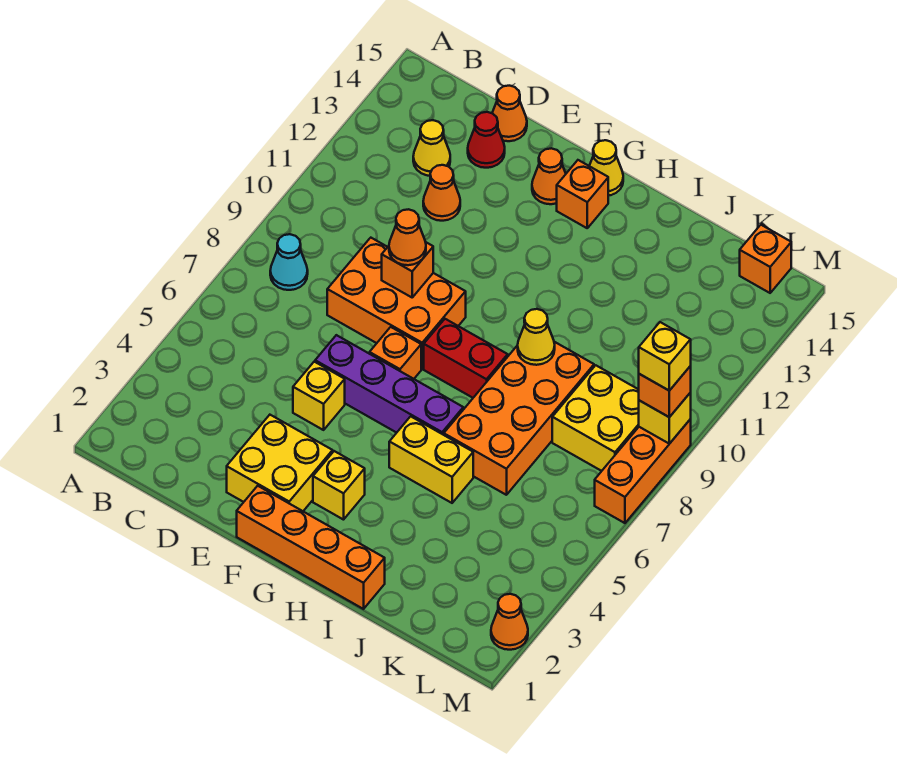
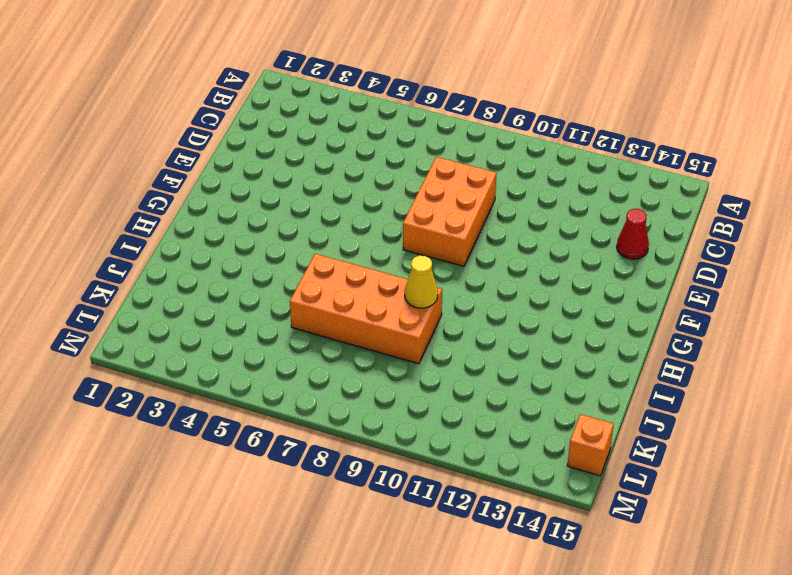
none -> cyan cone B8 level 1
none -> yellow cone C13 level 1
none -> orange cone D12 level 1

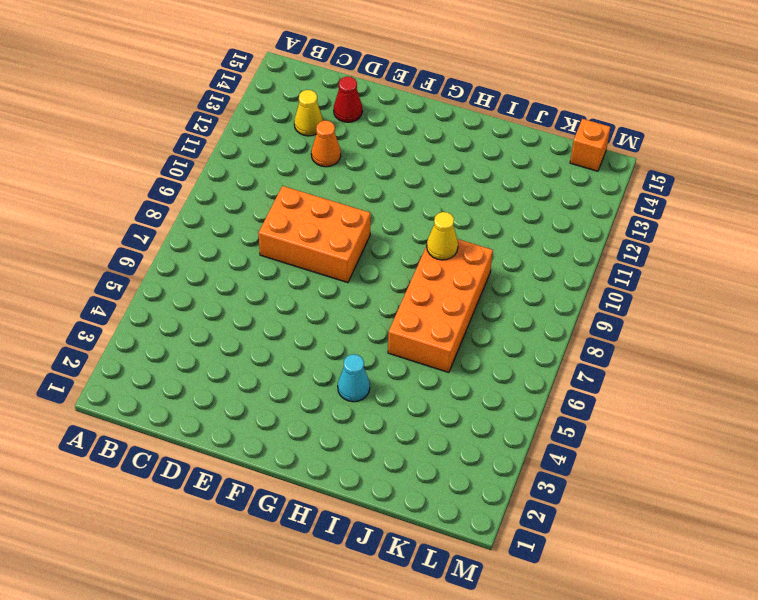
cyan cone H4 level 1 -> cyan cone B8 level 1
none -> orange cone D15 level 1
none -> yellow brick E2:F3 level 1
none -> yellow brick E5 level 1

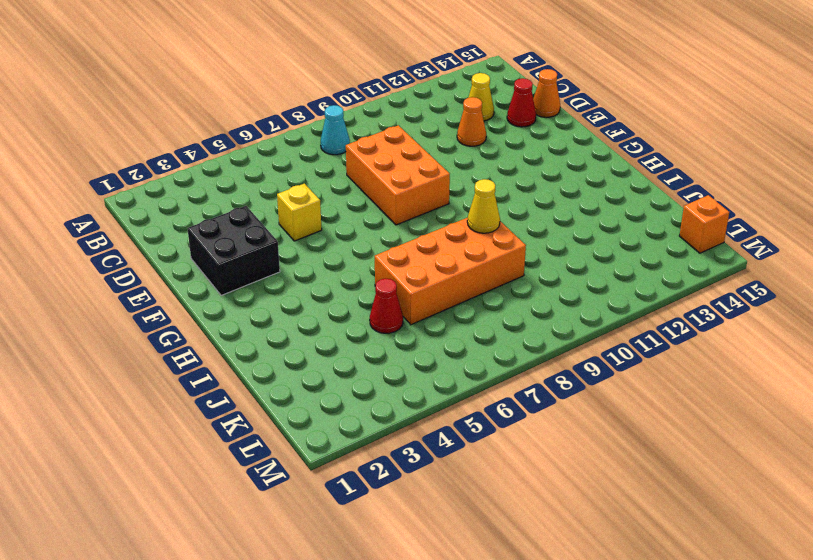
black brick E2:F3 level 1 -> yellow brick E2:F3 level 1
red cone J5 level 1 -> none
none -> purple brick E6:H6 level 1
none -> orange brick F1:I1 level 1
none -> orange brick F7 level 1

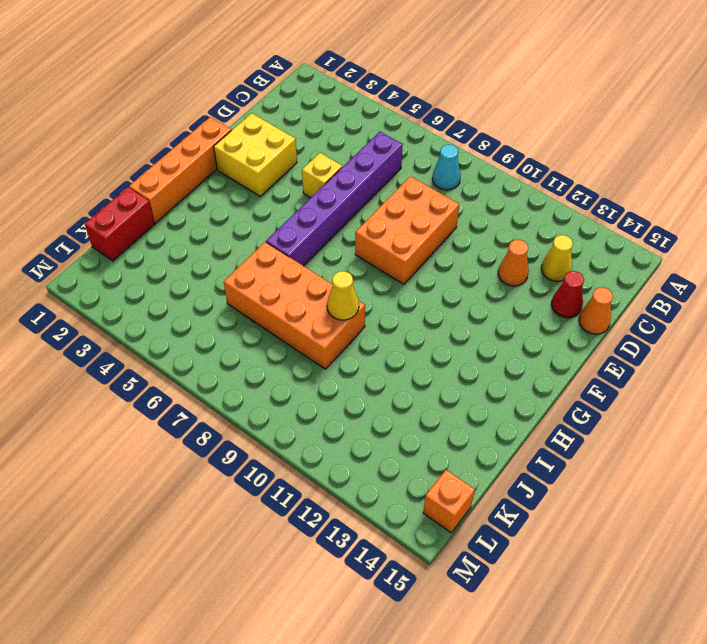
purple brick C6:H6 level 1 -> purple brick E6:H6 level 1
red brick J1:K1 level 1 -> red brick G8:H8 level 1
none -> orange brick F7 level 1
none -> orange cone F14 level 1
none -> yellow brick G3 level 1

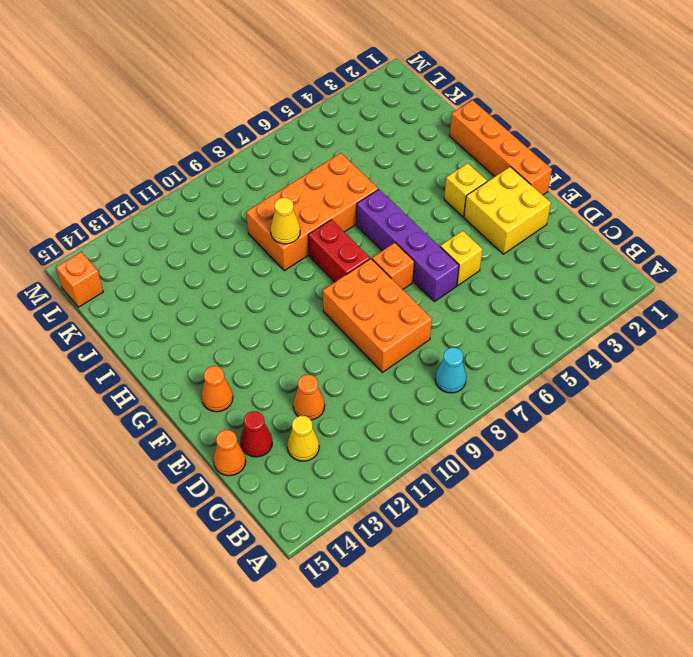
none -> orange brick G14 level 1
none -> yellow cone G15 level 1
none -> yellow brick H5:I5 level 1

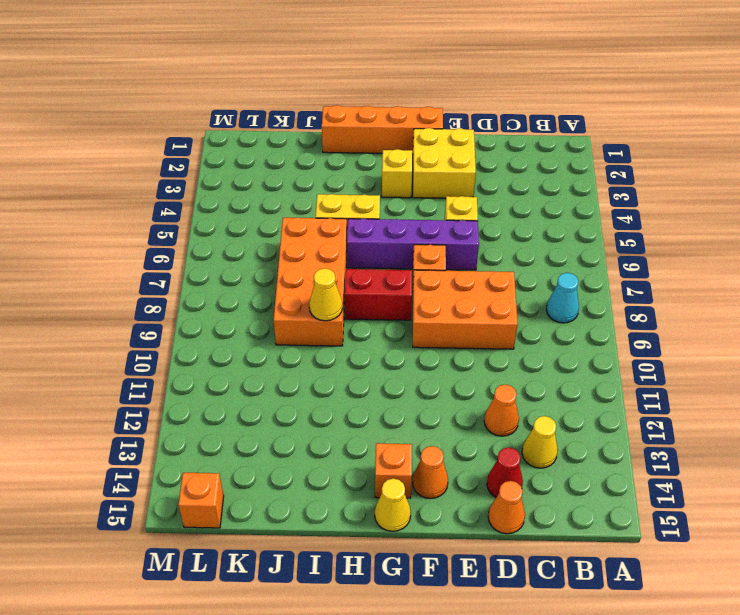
none -> yellow brick K8:L9 level 1
none -> orange cone M2 level 1
none -> orange brick M7:M9 level 1

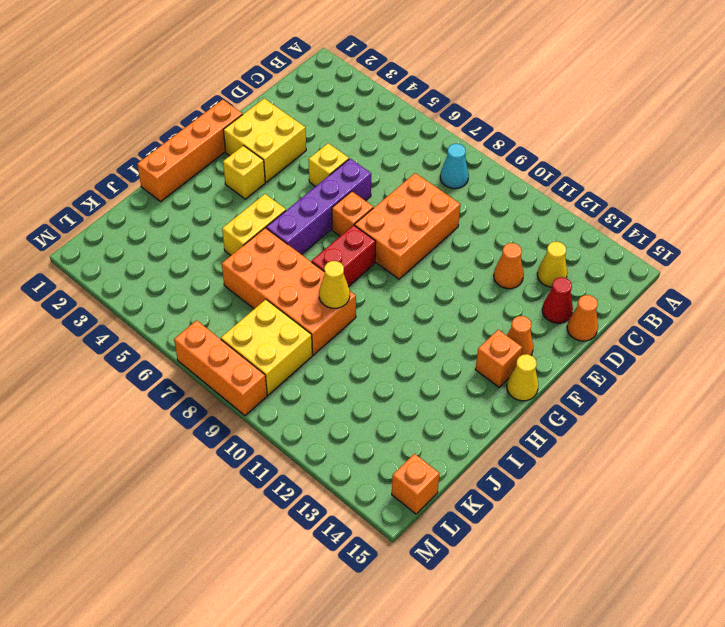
none -> orange cone M2 level 1
none -> orange brick E9 level 2
none -> yellow brick M9 level 2

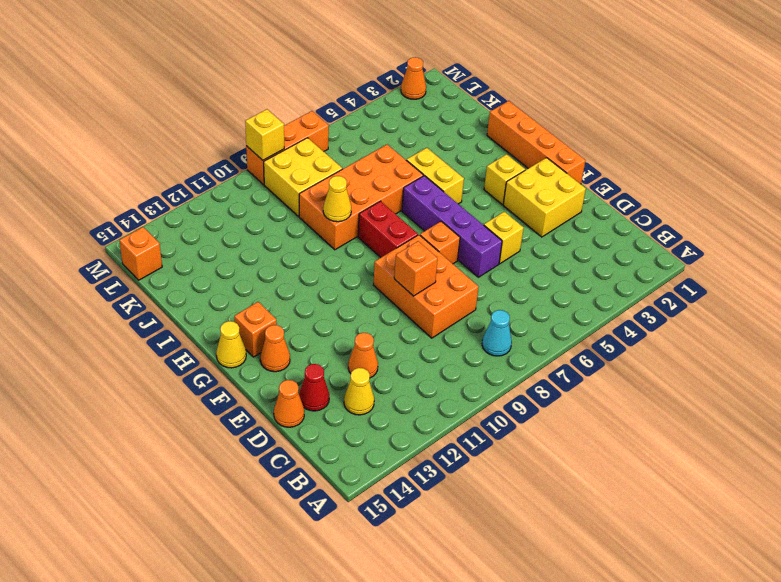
none -> orange cone E9 level 3
none -> orange brick M9 level 3
none -> yellow brick M9 level 4

